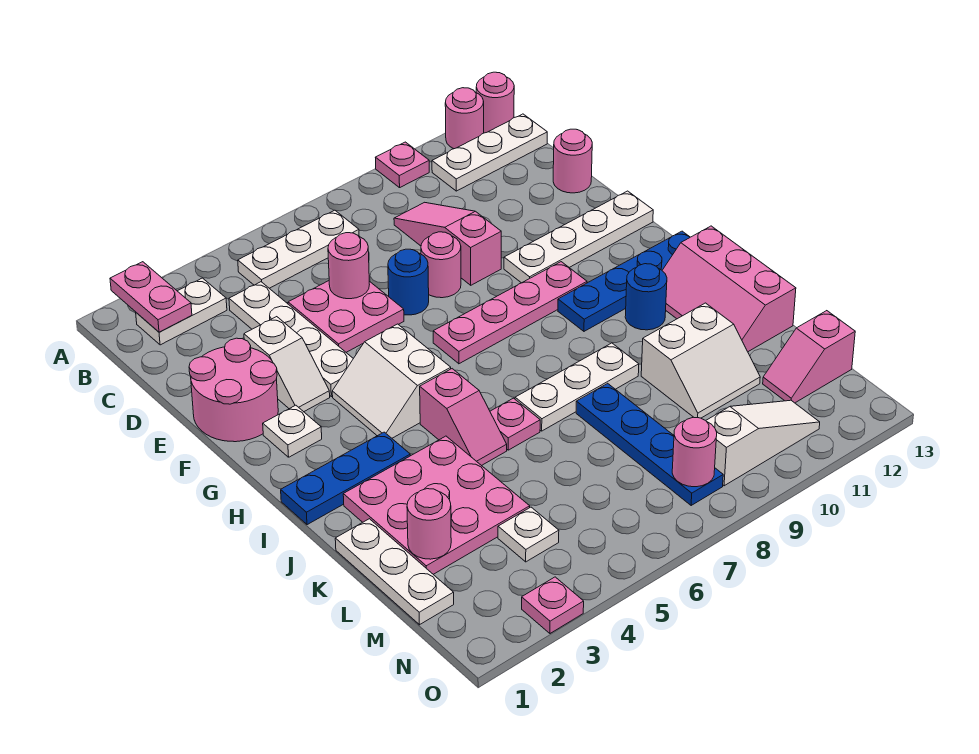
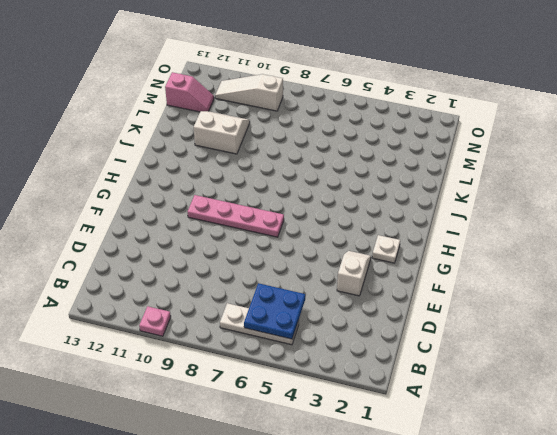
blue plate B5:C6 level 2 -> none
none -> pink round brick A12 level 1
none -> pink round brick A13 level 1
none -> white plate B2:B3 level 1
none -> white plate B11:B13 level 1

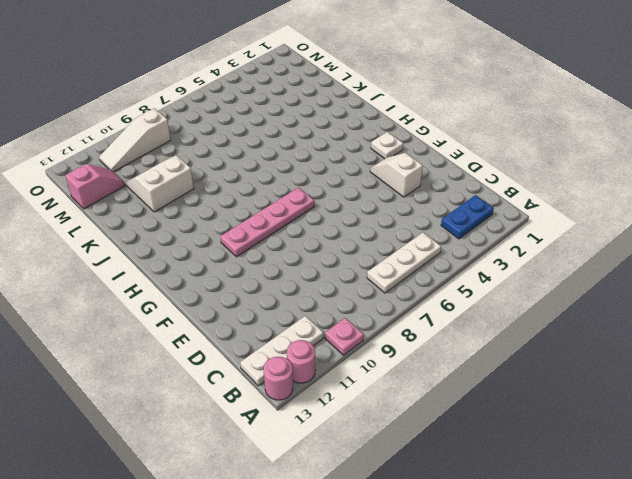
blue plate B2:B3 level 1 -> white plate B2:B3 level 1
none -> white plate C4:F4 level 1
none -> pink slope C9:E9 level 1 top E
none -> pink plate D5:E6 level 1
none -> pink round brick D13 level 1

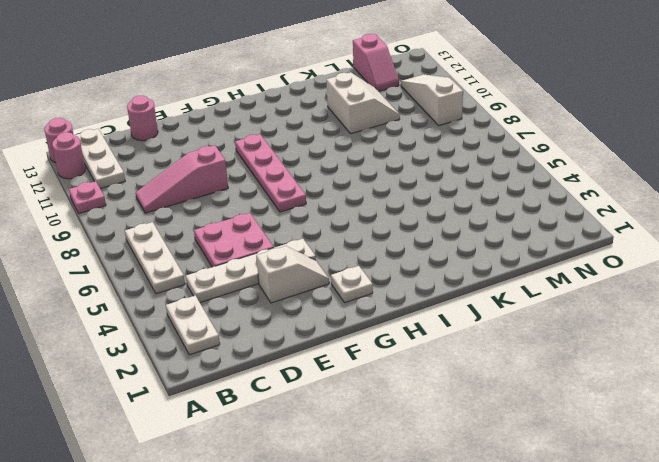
none -> pink round brick E1:F2 level 1
none -> blue round brick E7 level 1
none -> pink round brick E8 level 1
none -> white plate F10:F13 level 1

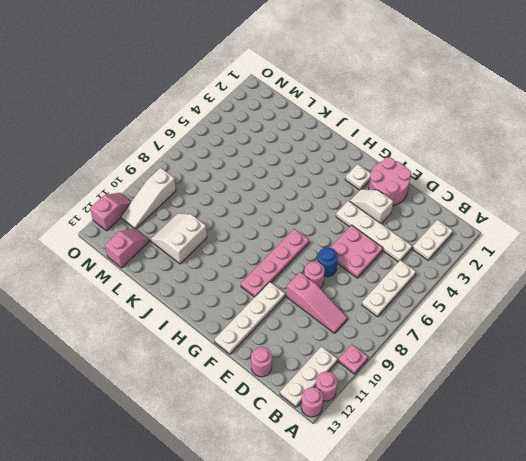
pink slope O11:O12 level 1 top 12 -> pink slope I5:J5 level 1 top I
none -> white slope G4:H5 level 1 top 5
none -> blue plate H10:H13 level 1
none -> blue plate I1:I3 level 1
none -> blue round brick I11 level 1

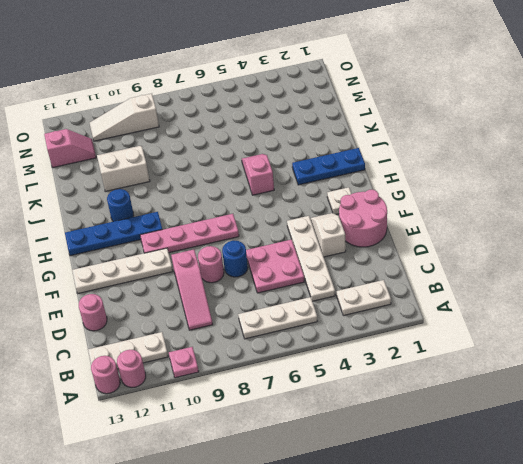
none -> white slope G4:H5 level 1 top 5
none -> pink slope I12:K13 level 1 top 13
none -> pink plate J2:L4 level 1
none -> pink plate J6 level 1

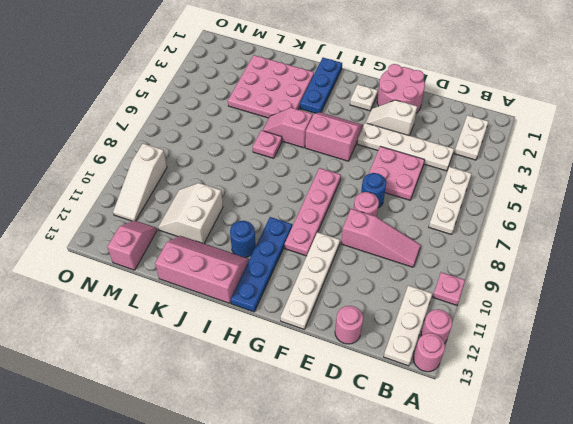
pink slope G4:H5 level 1 top 5 -> white slope G4:H5 level 1 top 5
none -> white plate J7:J9 level 1
none -> white plate K1:M1 level 1
none -> blue plate K8:N8 level 1
none -> white plate M4 level 1

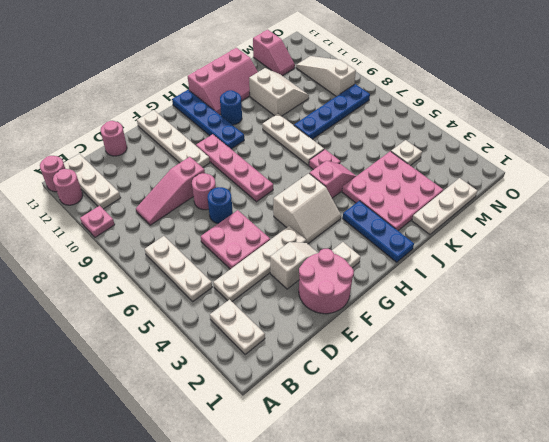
none -> pink plate O3 level 1
none -> pink plate A2:B2 level 2
none -> pink round brick D6 level 2
none -> pink round brick L2 level 2

